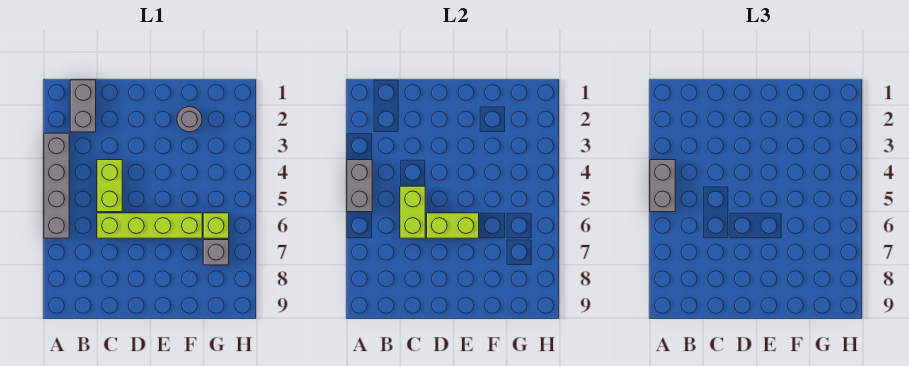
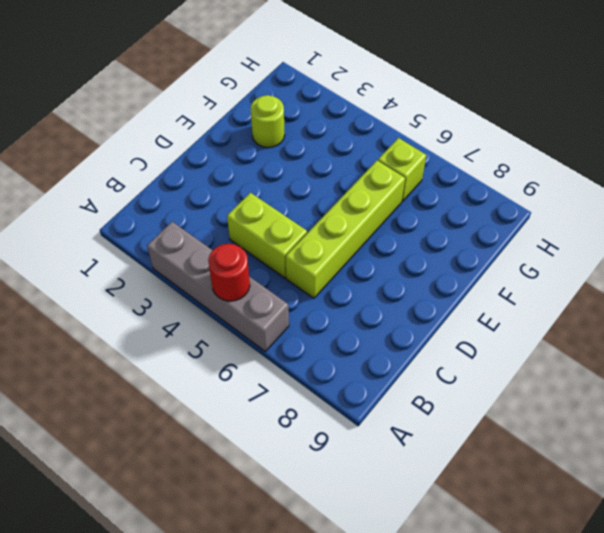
red round brick A5 level 2 -> grey brick A4:A5 level 2
lime round brick F2 level 1 -> grey round brick F2 level 1
none -> grey brick B1:B2 level 1
none -> grey brick G7 level 1

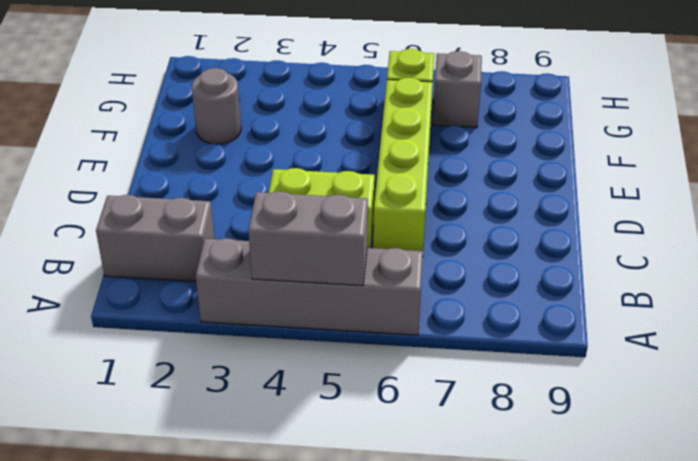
none -> lime brick C5:C6 level 2
none -> lime brick D6:E6 level 2

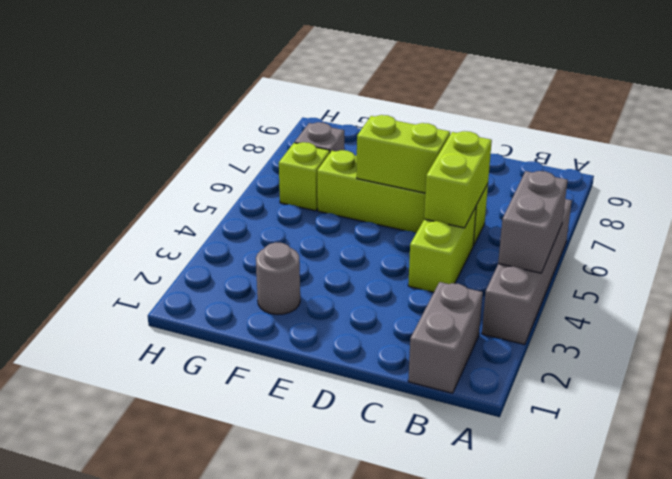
none -> grey brick A4:A5 level 3

